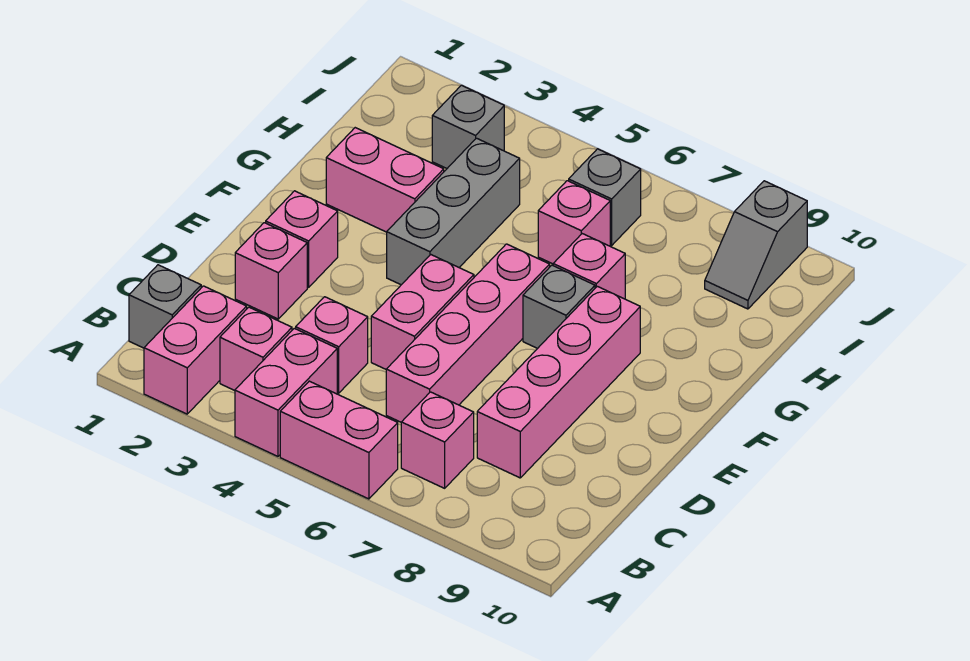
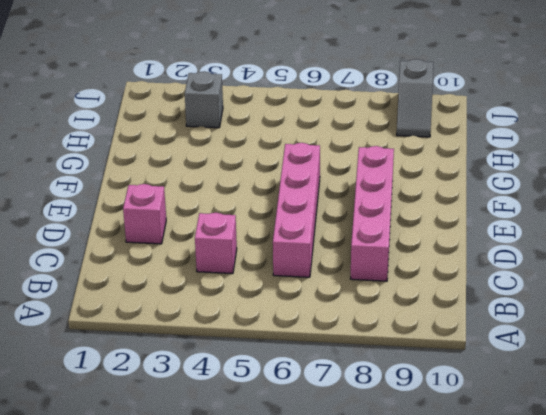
none -> pink brick A2:B2 level 1
none -> pink brick A4:B4 level 1
none -> pink brick A5:A6 level 1

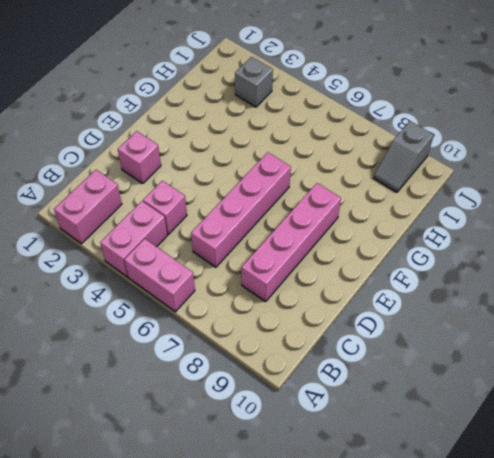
none -> grey brick B1 level 1
none -> pink brick B3 level 1
none -> pink brick B7 level 1

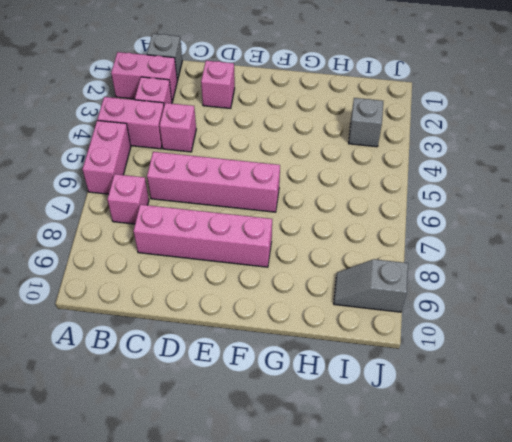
none -> pink brick D5:E5 level 1
none -> pink brick E2 level 1
none -> grey brick F4:H4 level 1

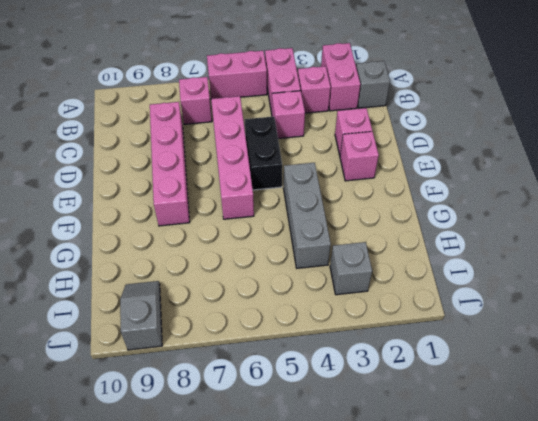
black brick D5:E5 level 1 -> pink brick D5:E5 level 1
none -> grey brick F7 level 1
none -> pink brick G2:G3 level 1
none -> pink brick G7 level 1

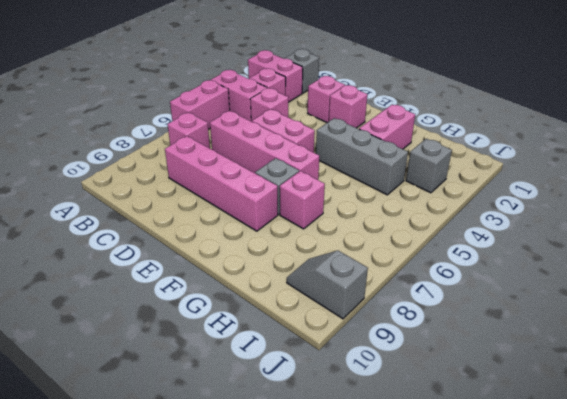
none -> pink brick H6 level 1
none -> grey brick I6 level 1

